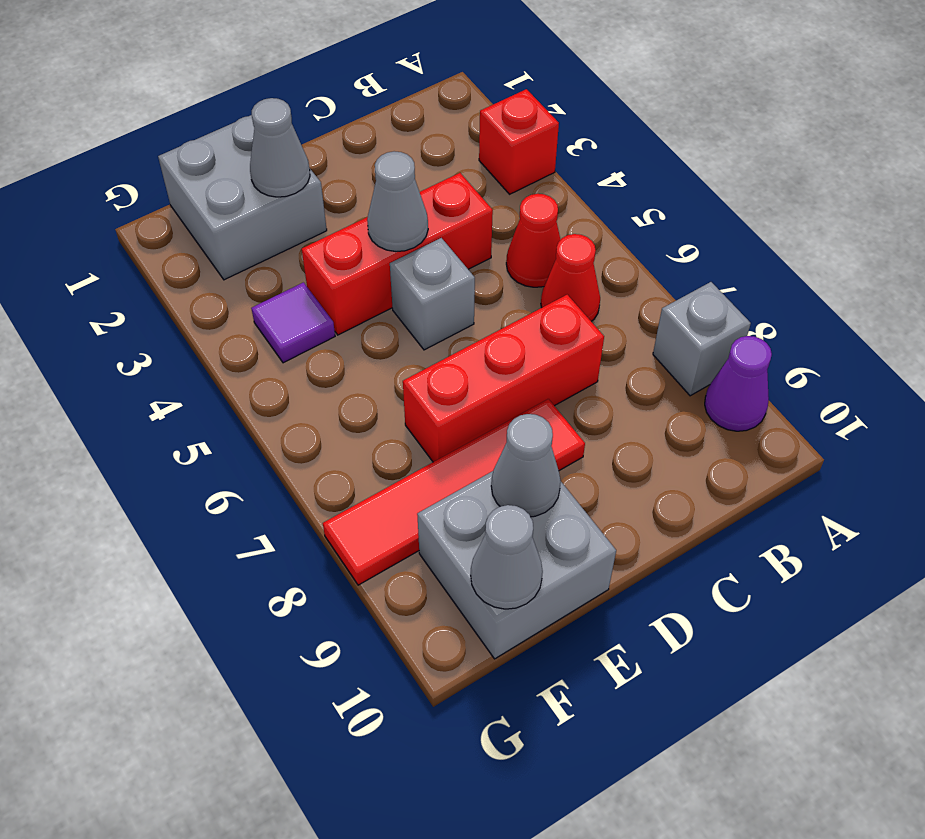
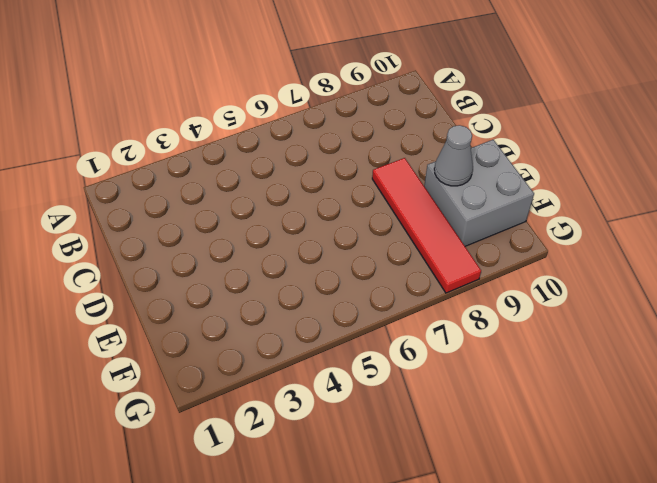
none -> red brick A3 level 1
none -> grey brick A8 level 1
none -> purple cone A9 level 1

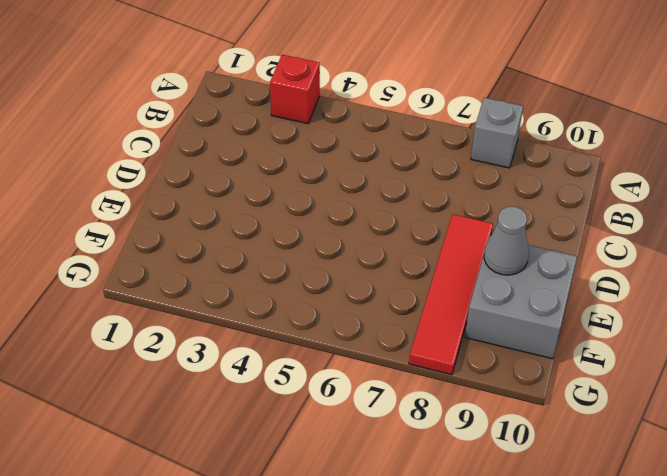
none -> purple cone A9 level 1
none -> red cone B5 level 1
none -> red cone B6 level 1

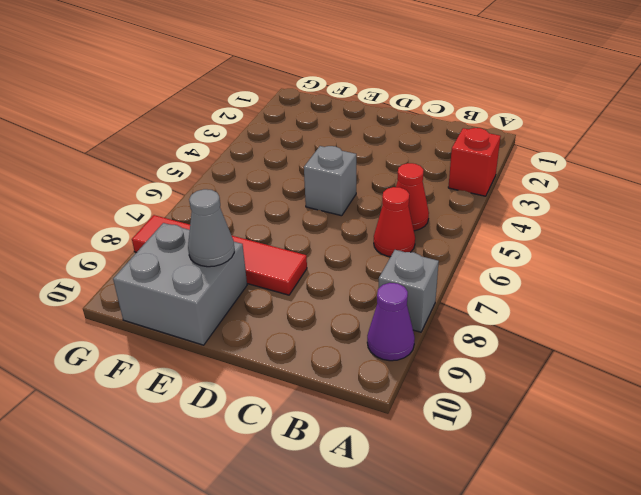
none -> red brick C4:E4 level 1
none -> red brick C7:E7 level 1
none -> grey brick E1:F2 level 1

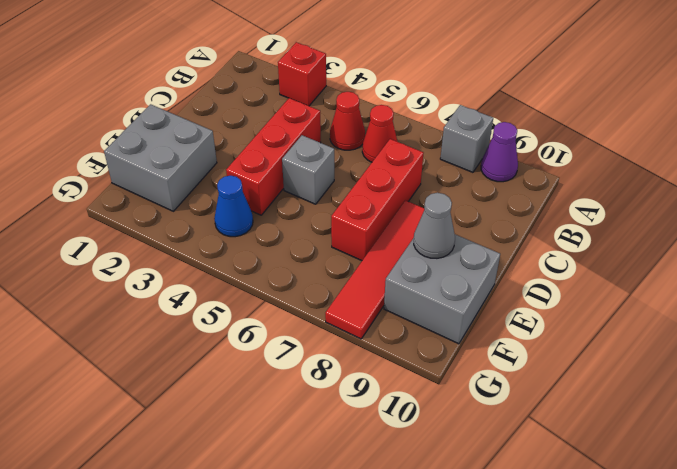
blue cone F4 level 1 -> purple tile F4 level 1
none -> grey cone D4 level 2
none -> grey cone E2 level 2
none -> grey cone F10 level 2

